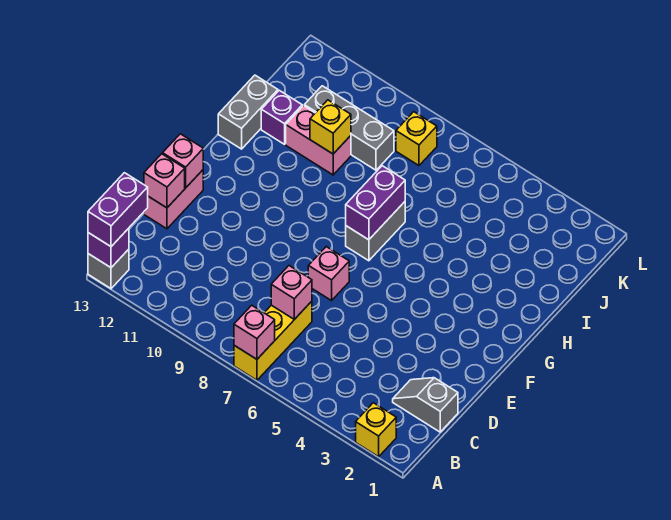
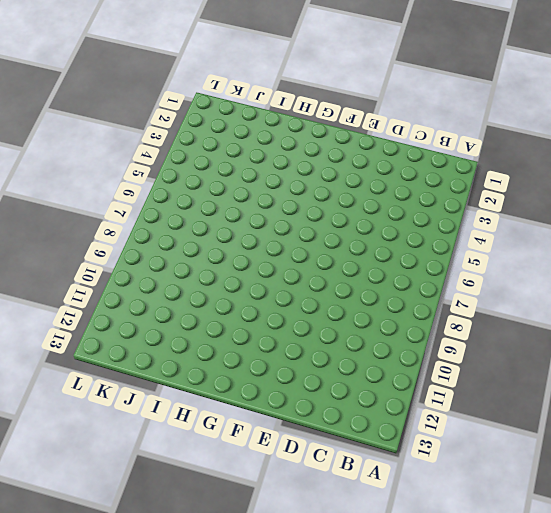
none -> yellow brick A2 level 1
none -> yellow brick A7:C7 level 1
none -> grey brick A13 level 1

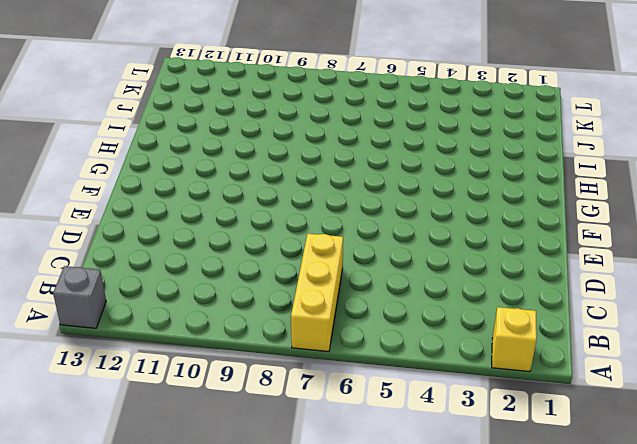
none -> grey slope C1:C2 level 1 top 1
none -> pink brick D13:E13 level 1
none -> pink brick E7 level 1

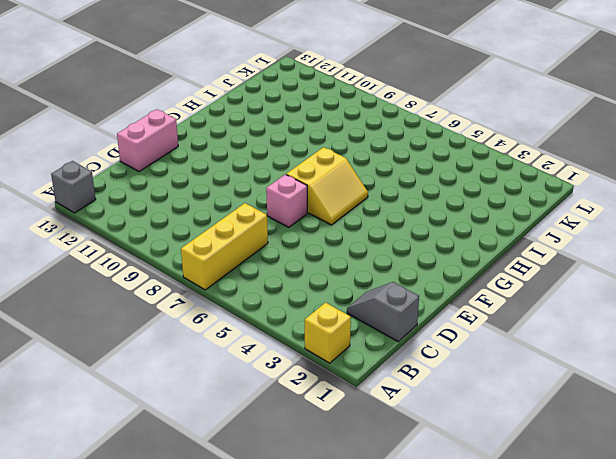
yellow slope F6:G7 level 1 top 7 -> grey brick G7:H7 level 1
none -> grey brick H13:I13 level 1
none -> pink brick I10:I11 level 1
none -> purple brick I12 level 1

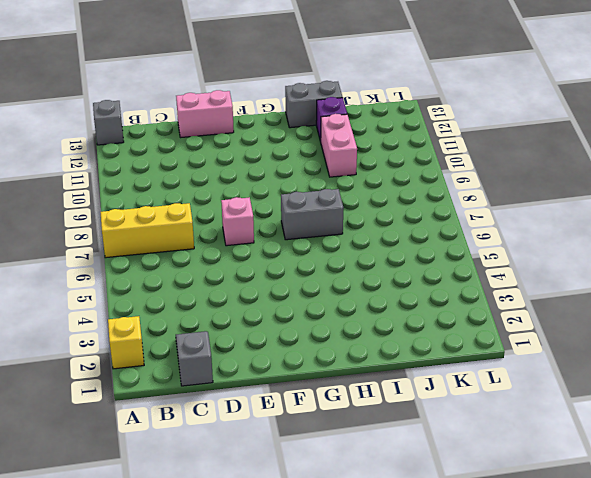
none -> grey brick J9:J11 level 1
none -> yellow brick K8 level 1
none -> pink brick A7 level 2

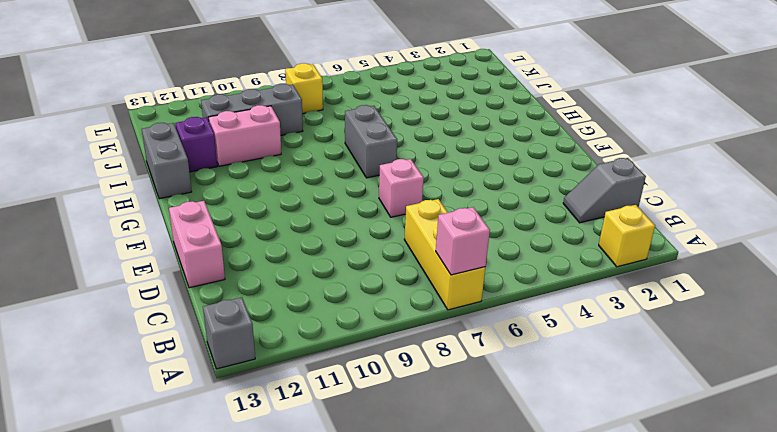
none -> purple brick A13 level 2
none -> pink brick C7 level 2
none -> pink brick D13 level 2

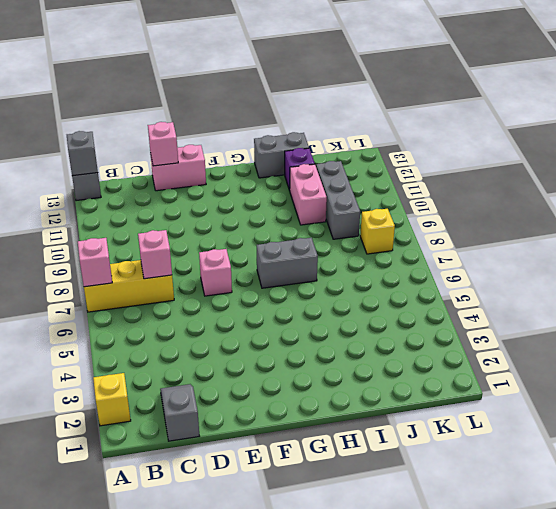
grey brick A13 level 2 -> purple brick A13 level 2
none -> pink brick E13 level 2
none -> purple brick G7:H7 level 2
none -> yellow brick I10 level 2

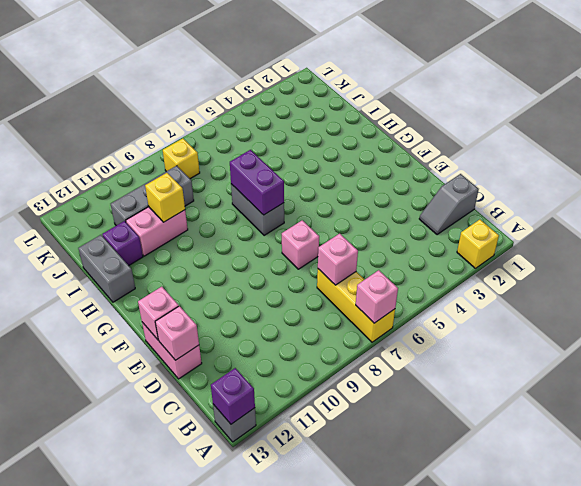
none -> purple brick A13:B13 level 3

